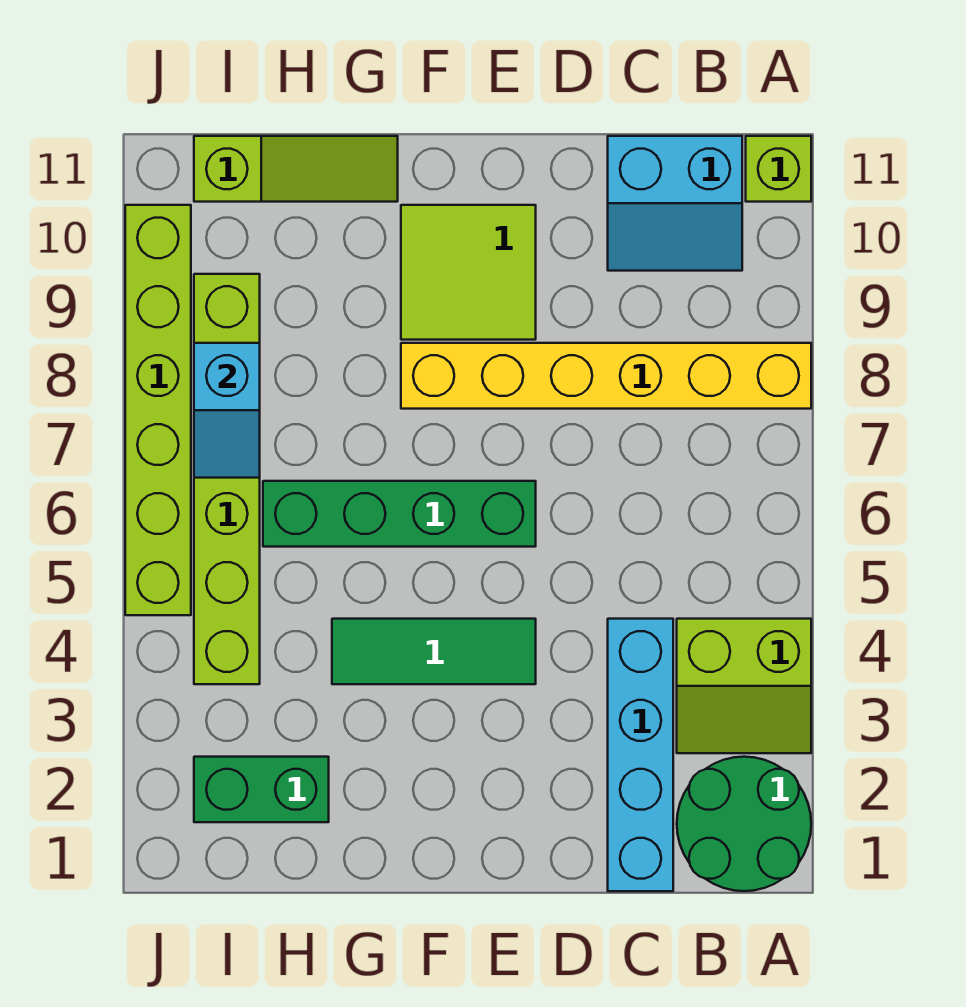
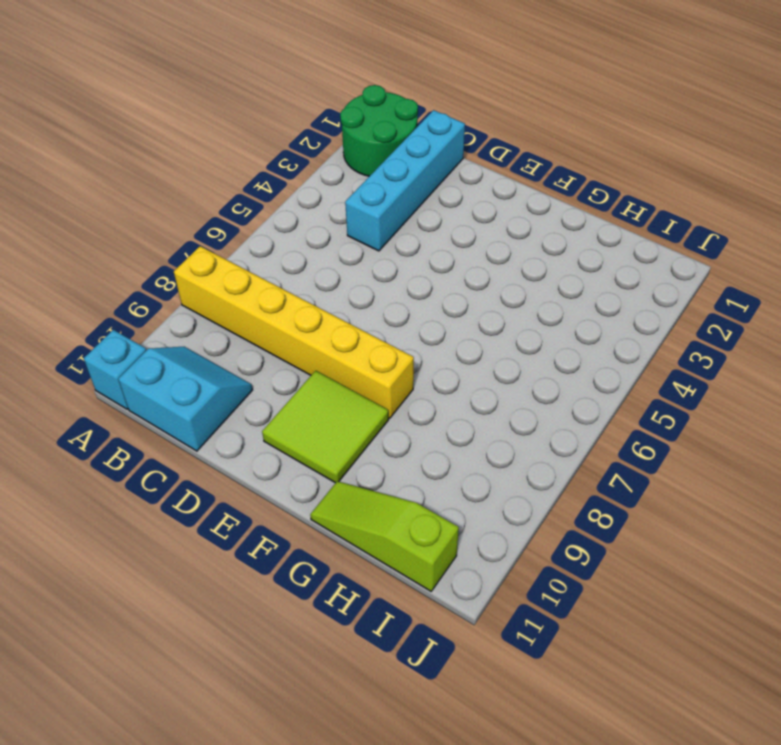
cyan brick A11 level 1 -> lime brick A11 level 1
none -> lime slope A3:B4 level 1 top 4
none -> green tile E4:G4 level 1
none -> green brick E6:H6 level 1

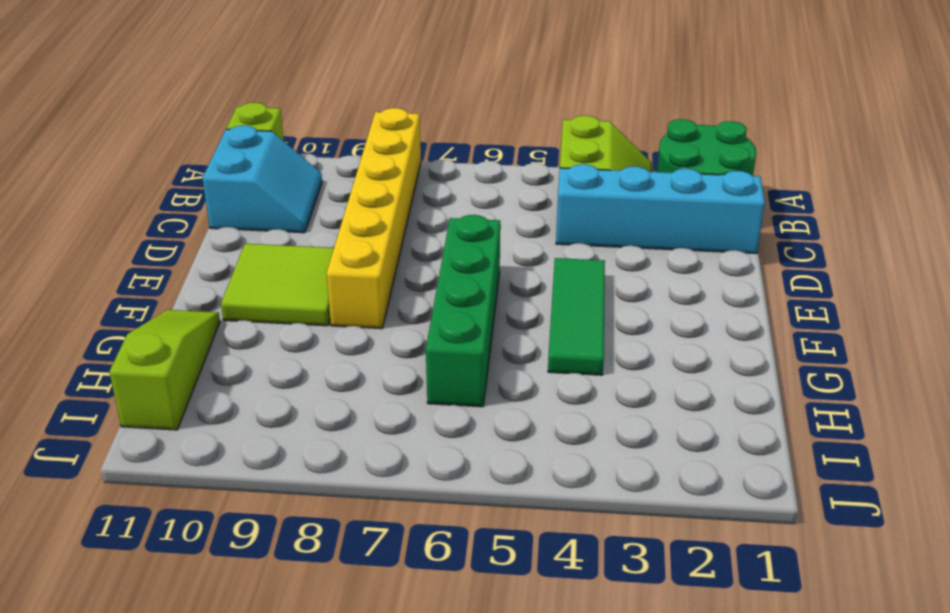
none -> green brick H2:I2 level 1
none -> lime brick I4:I9 level 1
none -> lime brick J5:J10 level 1

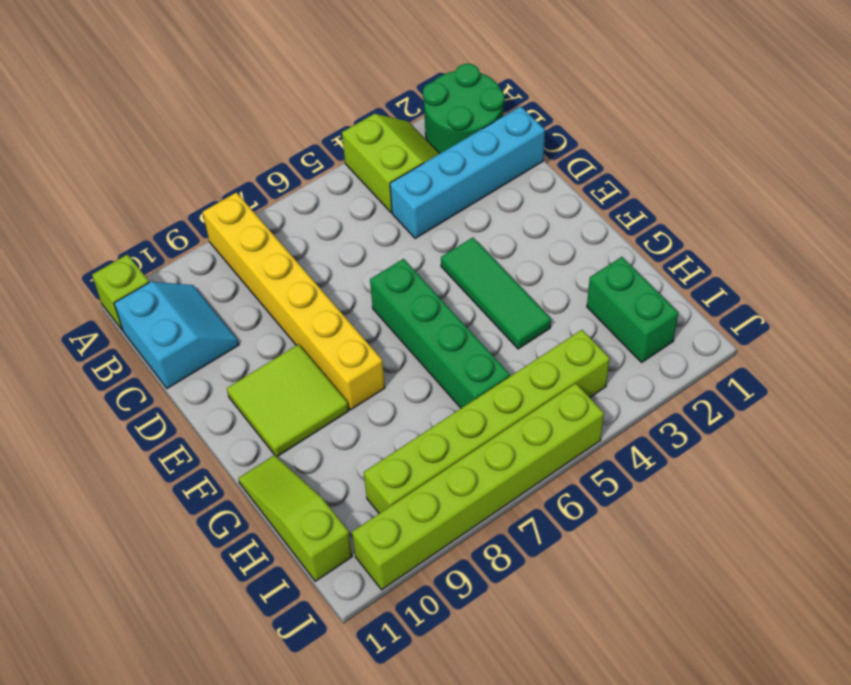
none -> cyan slope I7:I8 level 2 top 8

